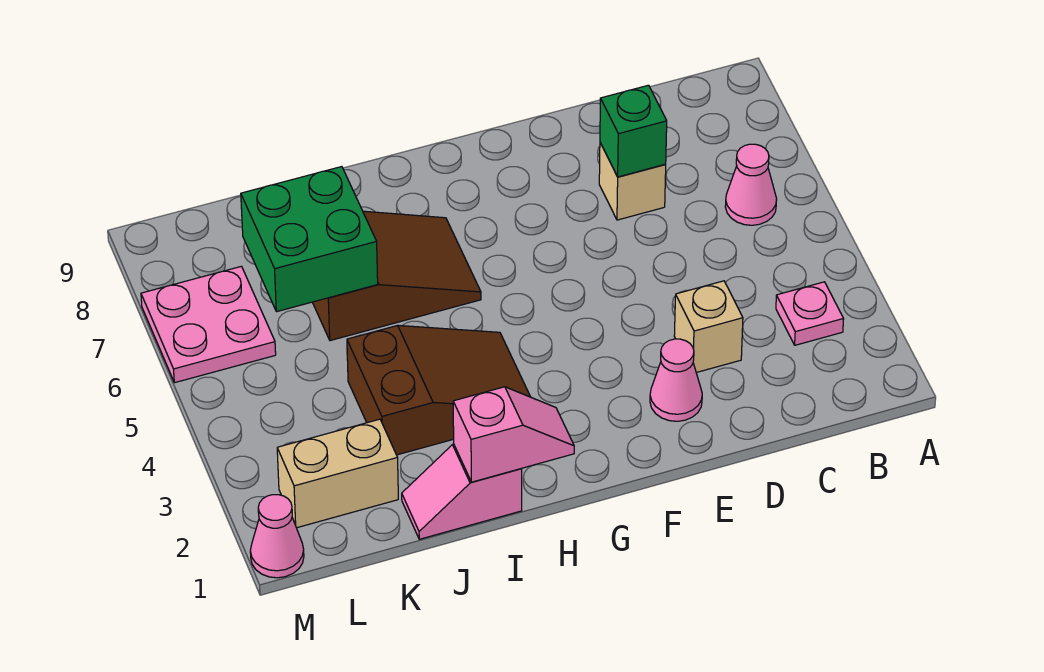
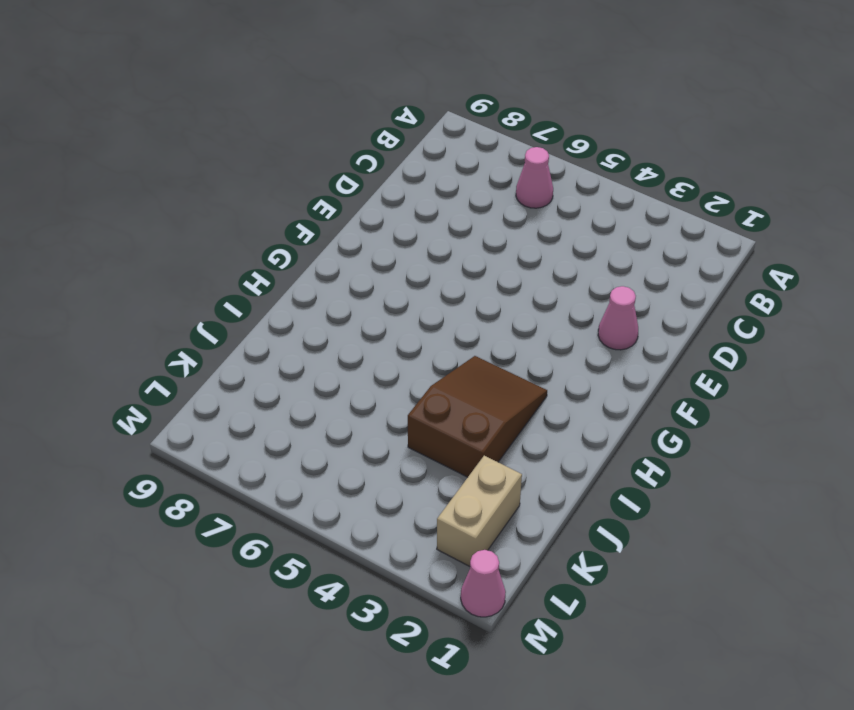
none -> pink plate B3 level 1
none -> tan brick D3 level 1
none -> tan brick D7 level 1

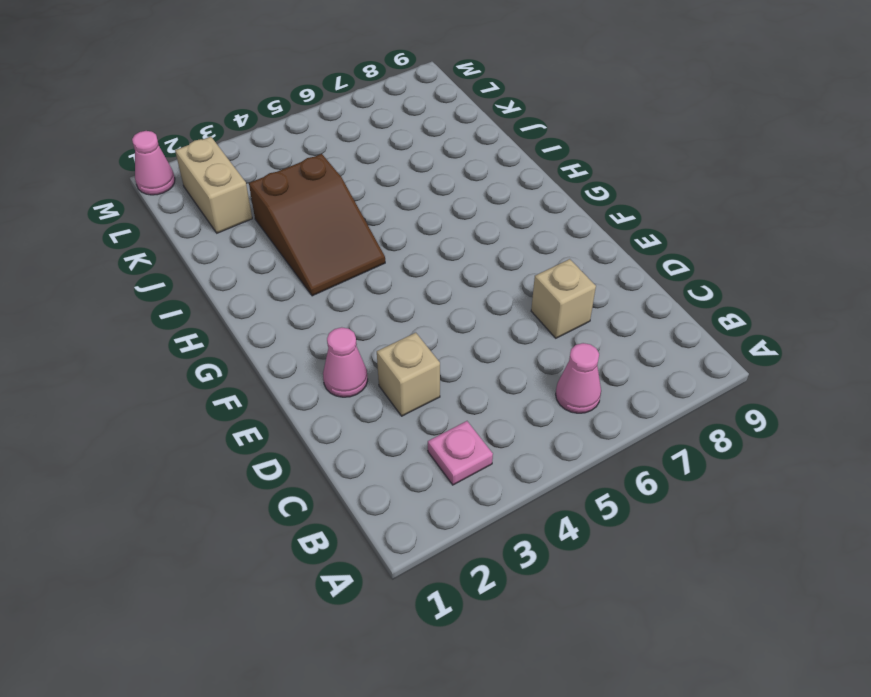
none -> brown slope H6:J7 level 1 top J
none -> pink slope I1:J1 level 1 top I
none -> pink plate L6:M7 level 1

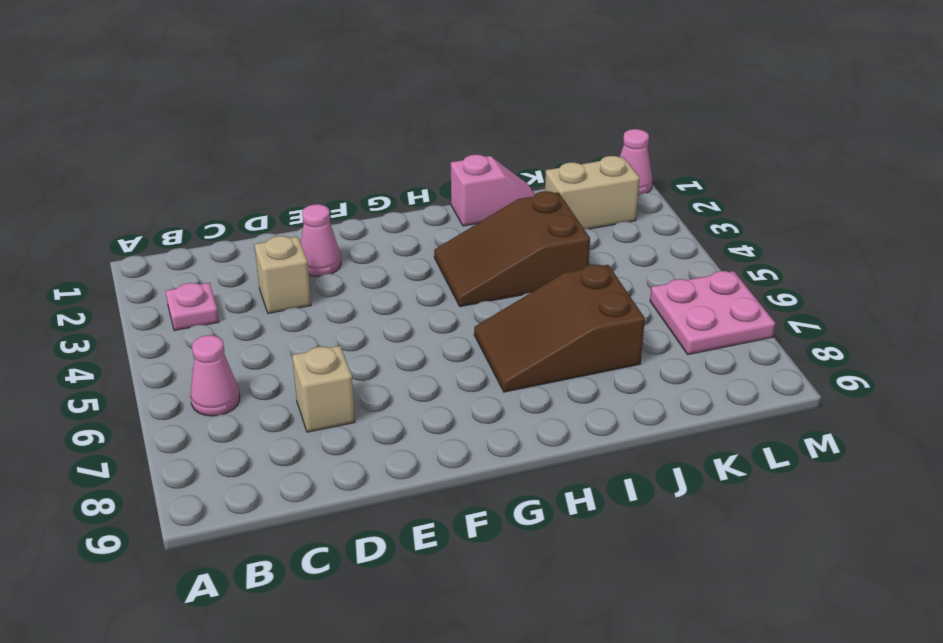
none -> green brick D7 level 2
none -> pink slope H1:I1 level 2 top I
none -> green brick J6:K7 level 2

